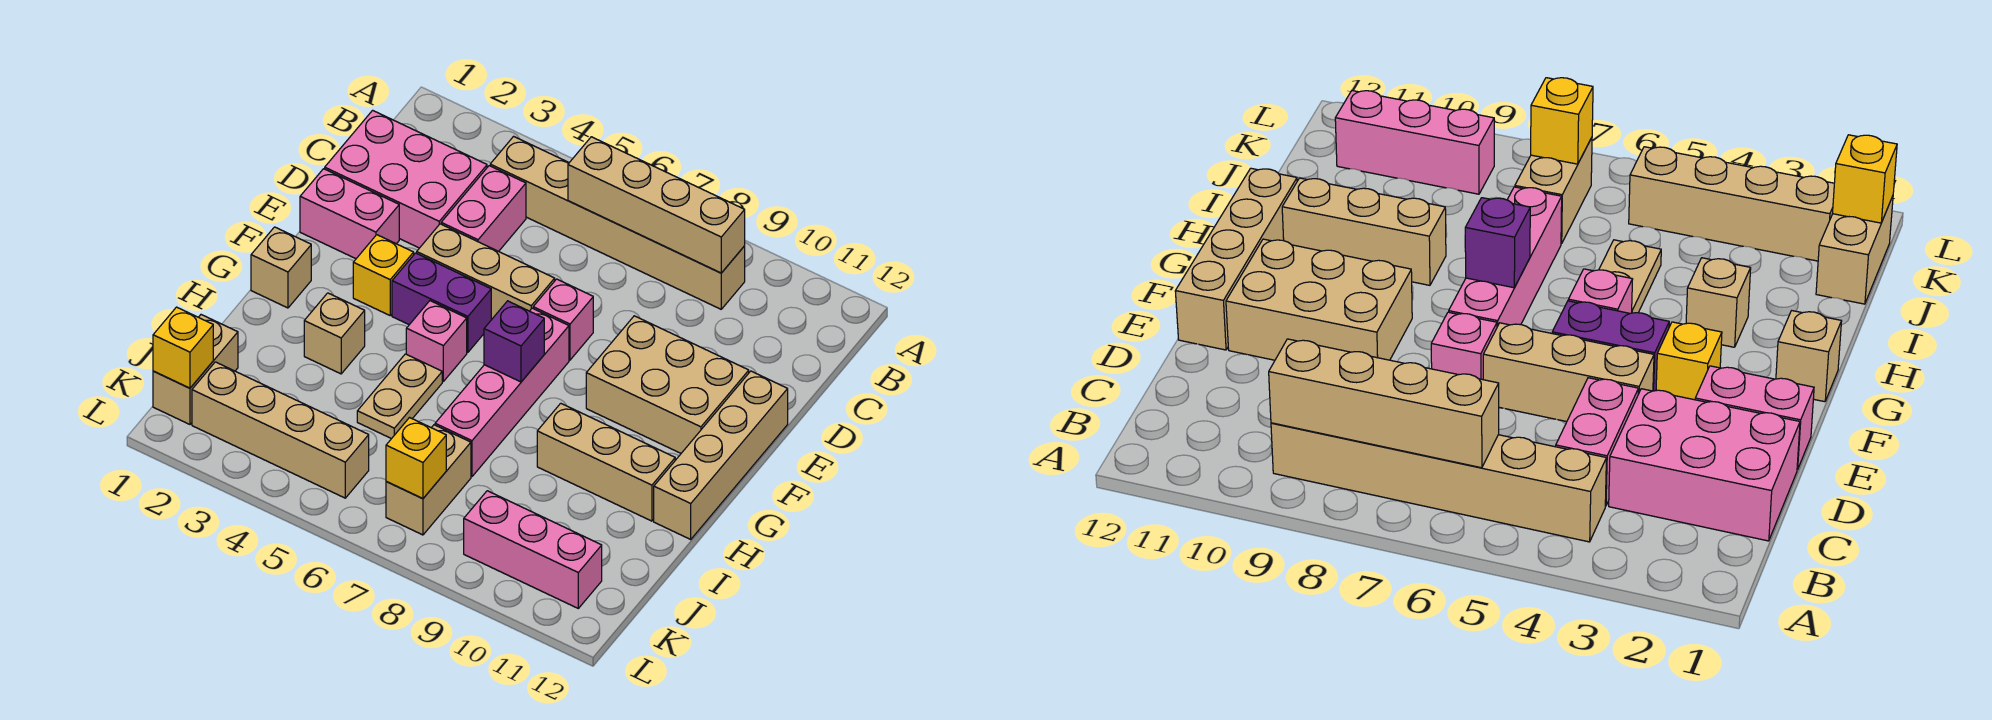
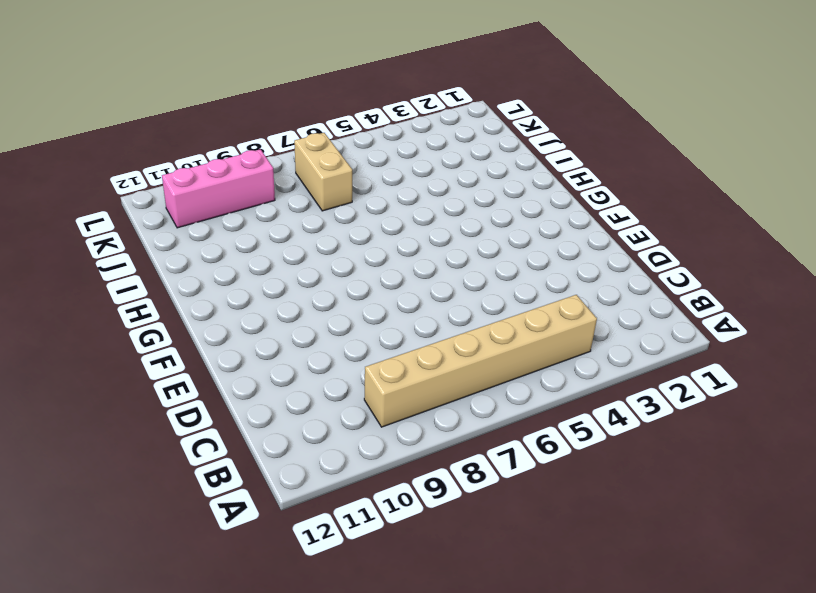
none -> pink brick C1:D3 level 1
none -> pink brick C4:D4 level 1
none -> pink brick E1:E2 level 1

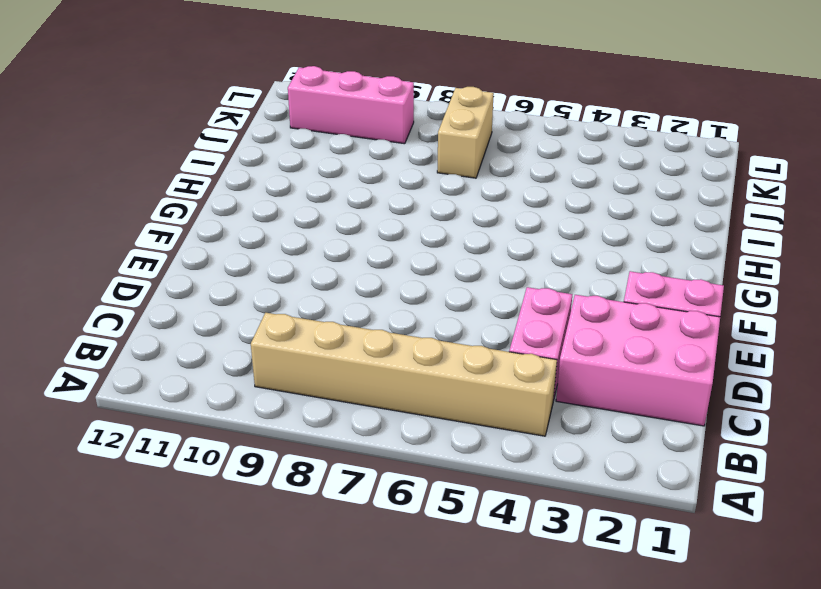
none -> tan brick E4:E6 level 1
none -> pink brick E7 level 1
none -> tan brick E9:F11 level 1

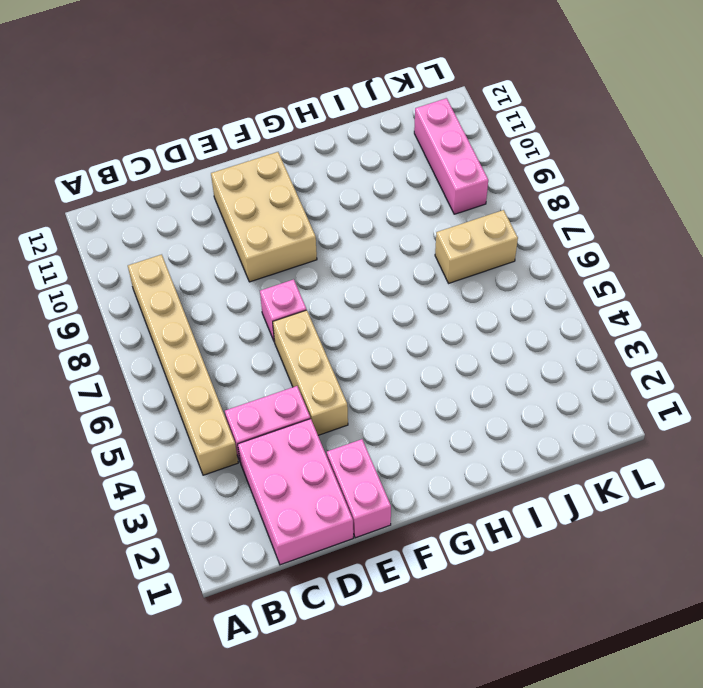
none -> tan brick E12:H12 level 1
none -> yellow brick F3 level 1
none -> purple brick F4:F5 level 1

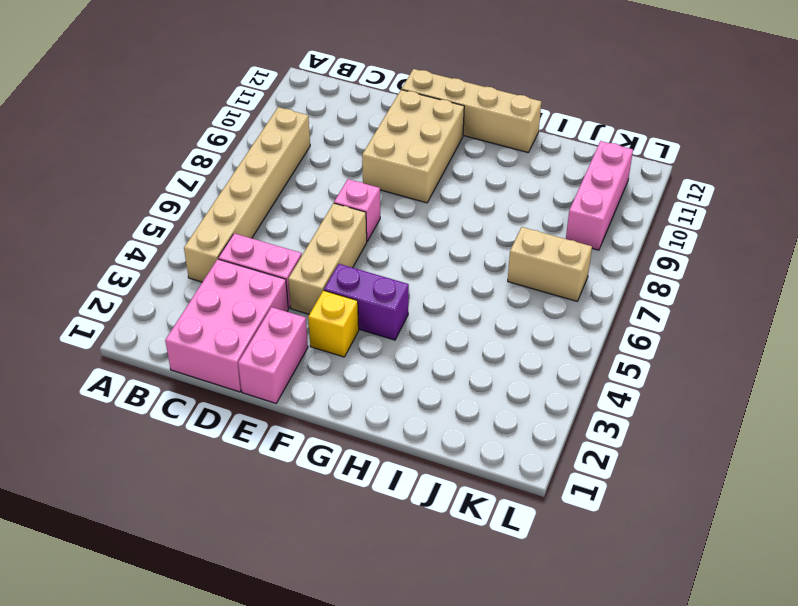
purple brick F4:G4 level 1 -> purple brick F4:F5 level 1
none -> pink brick F7:I7 level 1
none -> tan brick G1 level 1
none -> pink brick G5 level 1

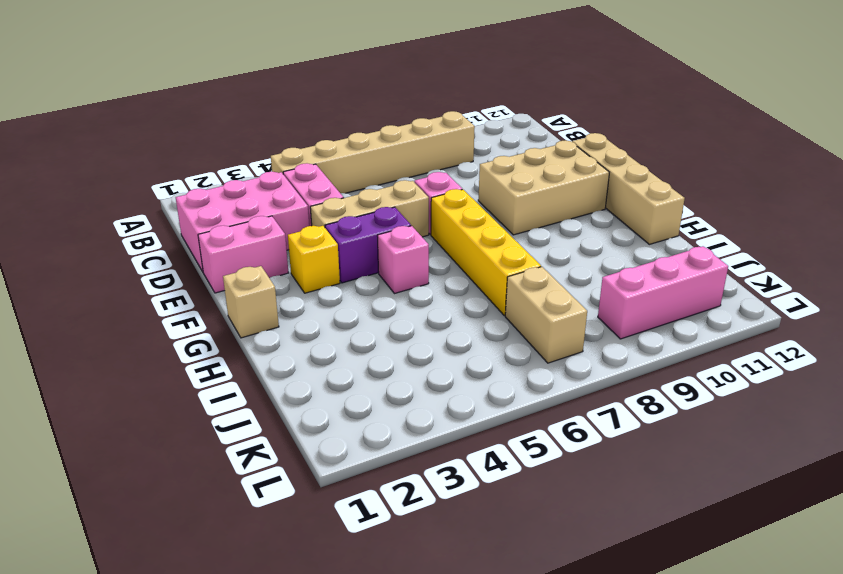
yellow brick F7:I7 level 1 -> pink brick F7:I7 level 1
none -> tan brick H3 level 1
none -> tan plate H5:I5 level 1
none -> tan brick H9:H11 level 1

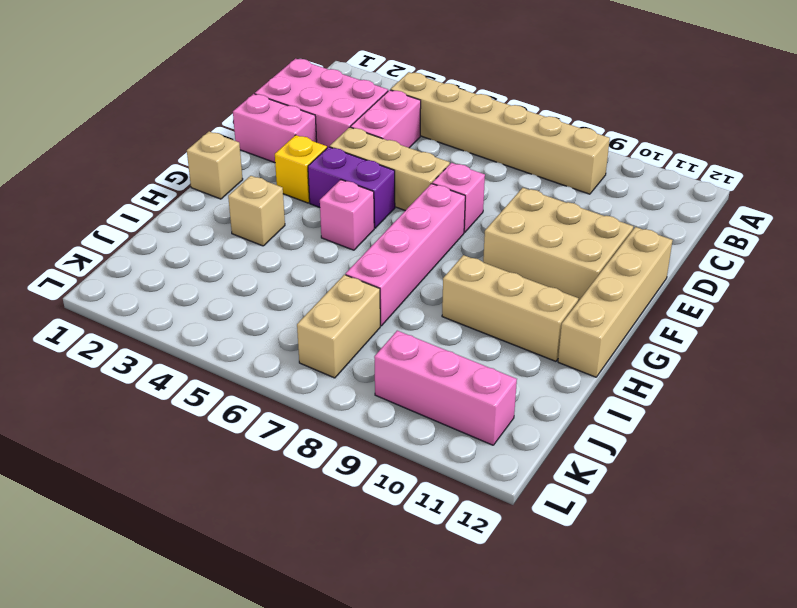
none -> tan plate H5:I5 level 1
none -> tan brick J1:K1 level 1
none -> tan brick K2:K5 level 1

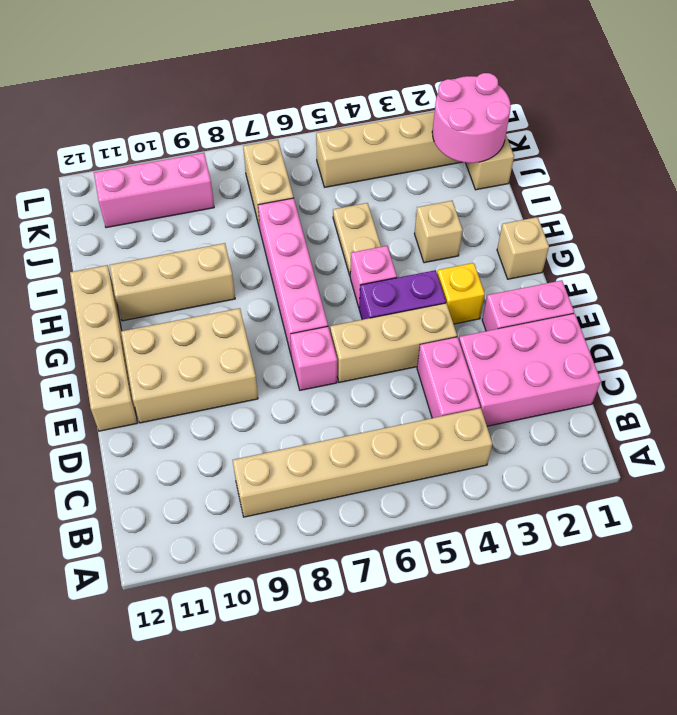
pink round brick J1:K2 level 2 -> yellow brick K1 level 2
none -> tan brick B6:B9 level 2
none -> purple brick G7 level 2
none -> yellow brick K7 level 2

